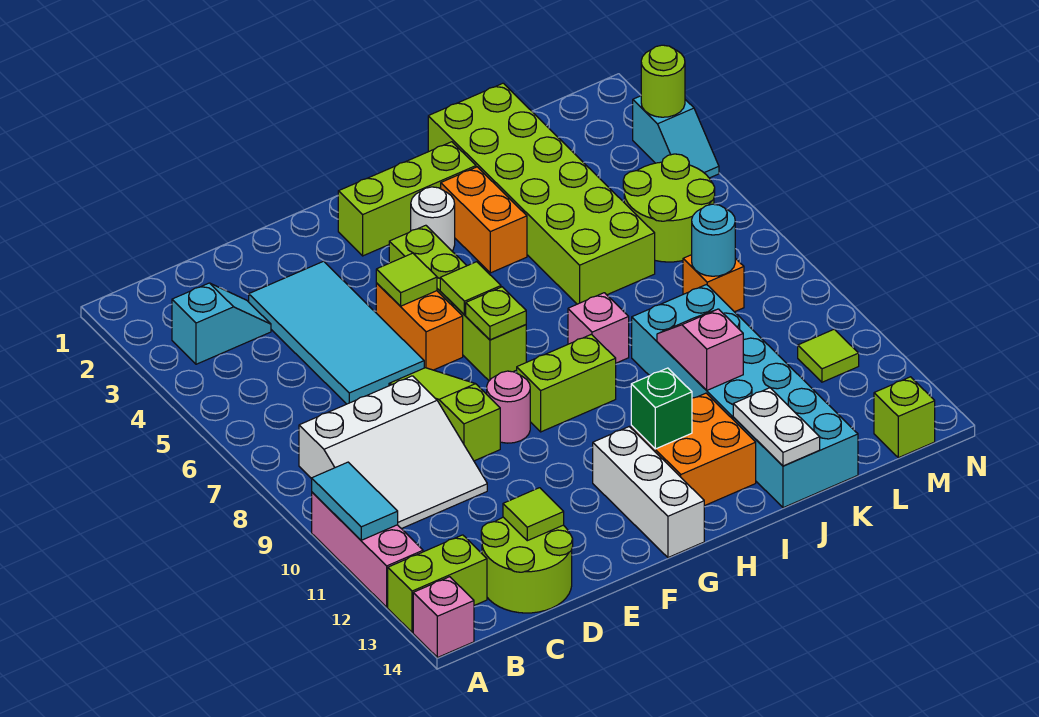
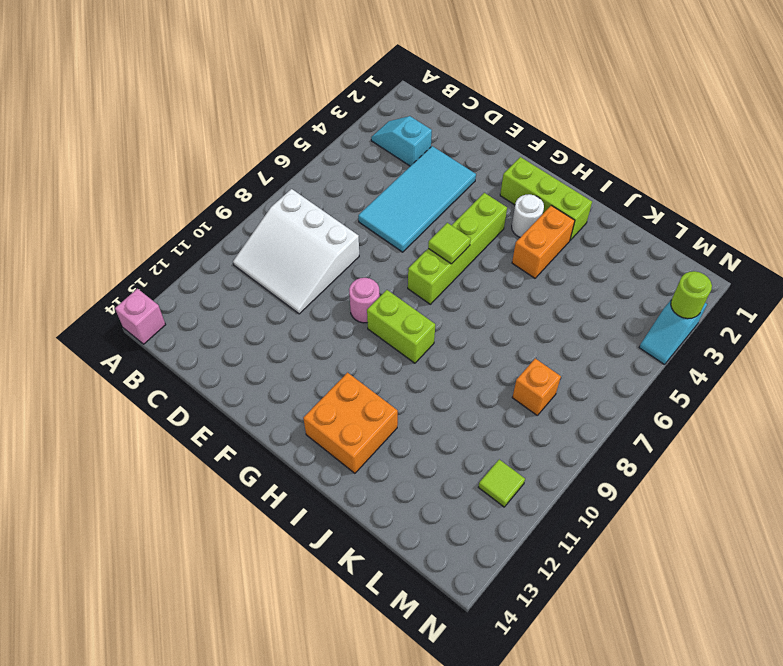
cyan slope B3:C3 level 1 top C -> cyan slope B3:C3 level 1 top B
none -> pink brick A10:A12 level 1
none -> lime brick A13:B13 level 1
none -> lime round brick C13:D14 level 1
none -> lime slope E7:E9 level 1 top 9

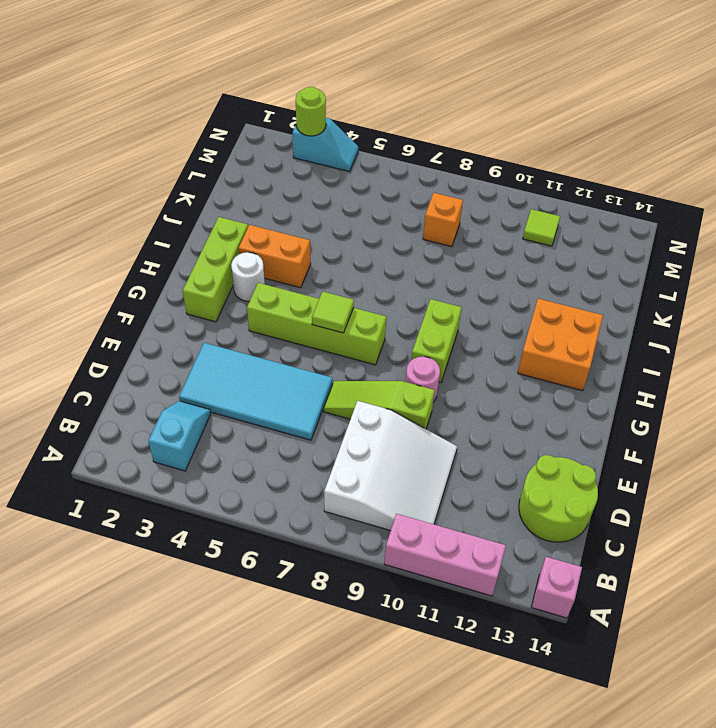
none -> lime brick A13:B13 level 1
none -> orange brick F5:F6 level 1
none -> white brick G12:G14 level 1
none -> pink brick I8 level 1

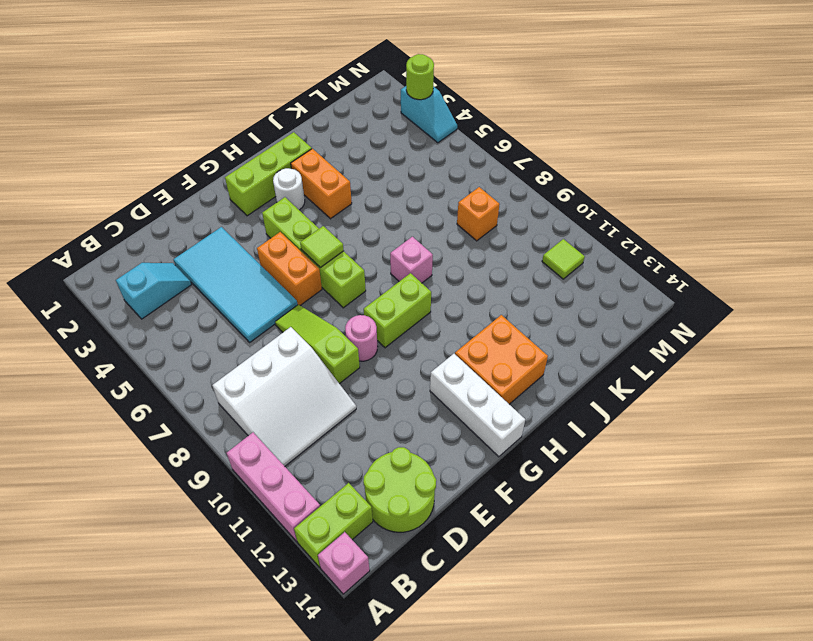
none -> lime brick J1:K6 level 1
none -> cyan brick J9:K14 level 1
none -> lime round brick L5:M6 level 1
none -> lime brick M14 level 1

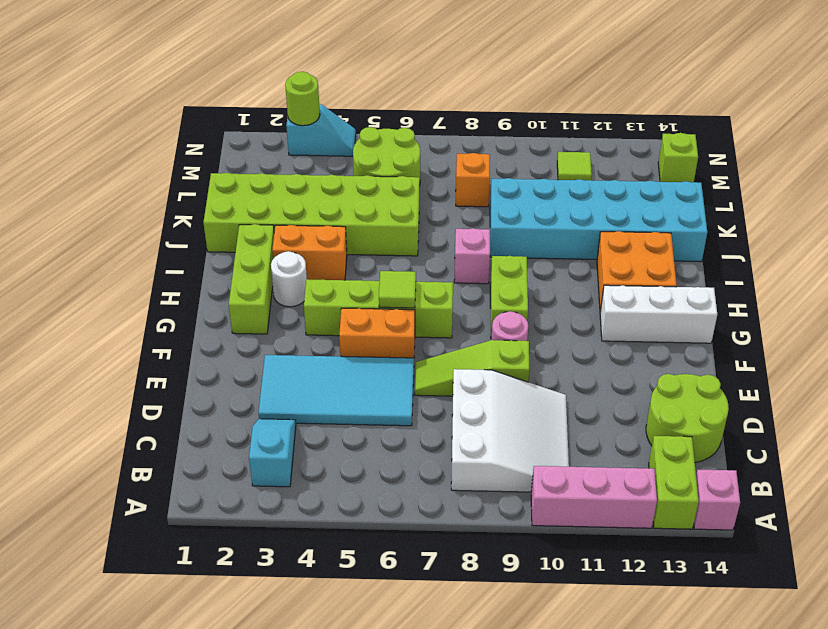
none -> cyan tile A10:A11 level 2
none -> lime tile D13 level 2
none -> lime tile F5 level 2
none -> lime plate G7 level 2

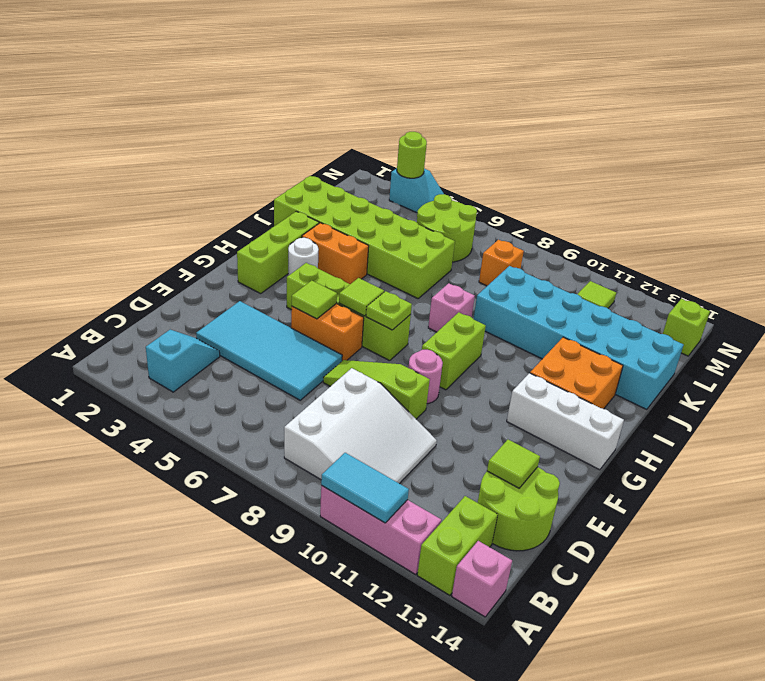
none -> green brick H12 level 2
none -> pink slope J10:J11 level 2 top 11
none -> white plate J13:J14 level 2
none -> cyan round brick L8 level 2

